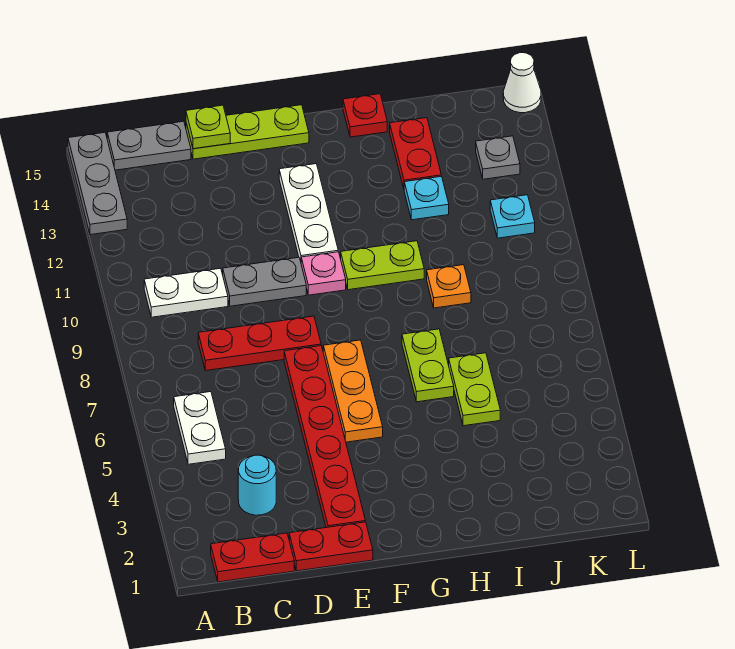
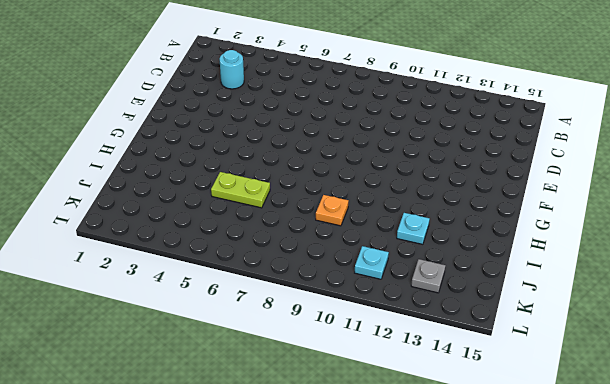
none -> grey plate A13:A15 level 1
none -> red plate B1:C1 level 1
none -> white plate B5:B6 level 1

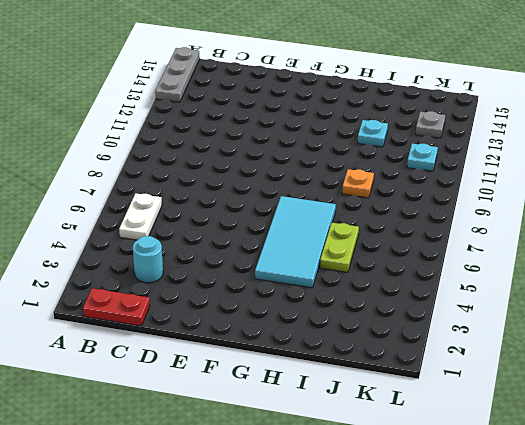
cyan tile G4:H7 level 1 -> lime plate H6:H7 level 1
none -> white plate B10:C10 level 1
none -> grey plate B15:C15 level 1
none -> red plate C8:E8 level 1

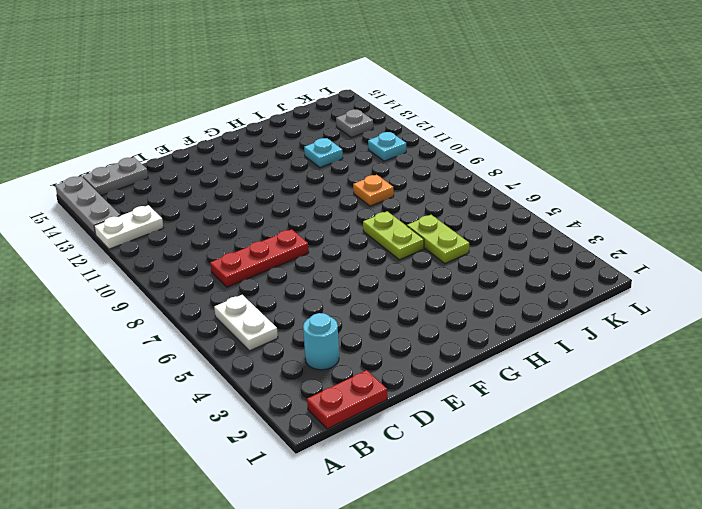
white plate A12:B12 level 1 -> white plate B10:C10 level 1
none -> red plate D1:E1 level 1
none -> grey plate D10:E10 level 1
none -> lime plate D15:F15 level 1

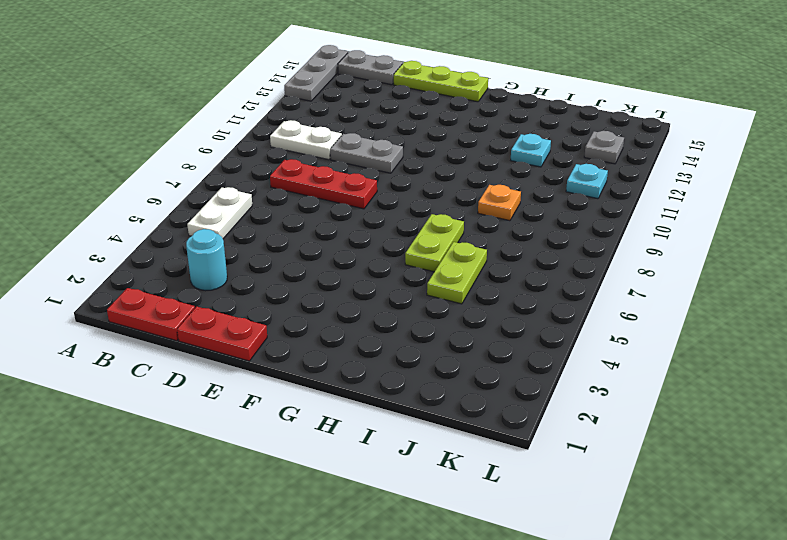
none -> red plate E2:E7 level 1
none -> orange plate F5:F7 level 1
none -> pink plate F10 level 1

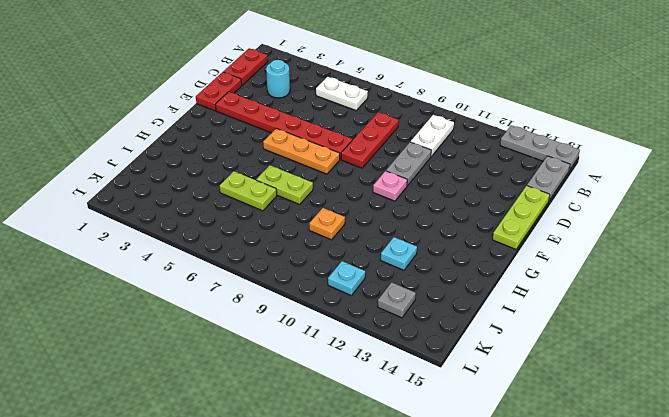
none -> white plate F11:F13 level 1
none -> lime plate G10:H10 level 1
none -> red plate H15 level 1

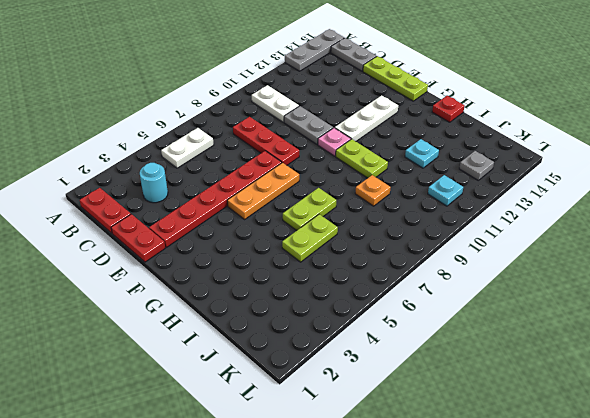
none -> red plate I13:I14 level 1
none -> white cone L15 level 1
none -> lime plate D15 level 2

